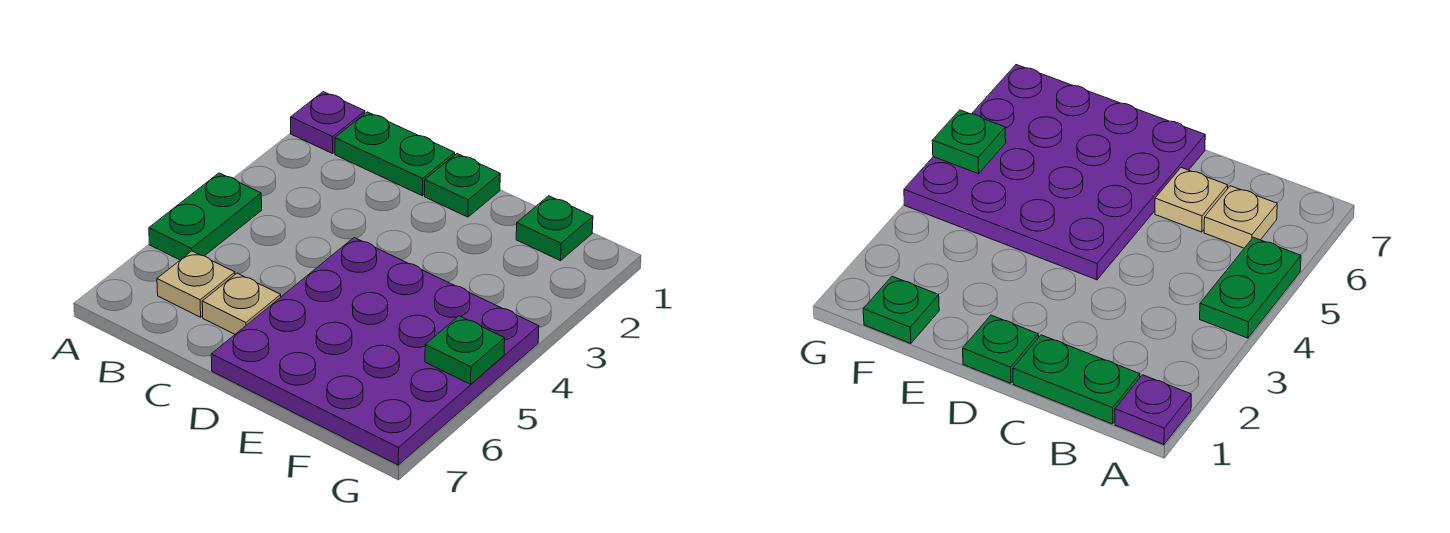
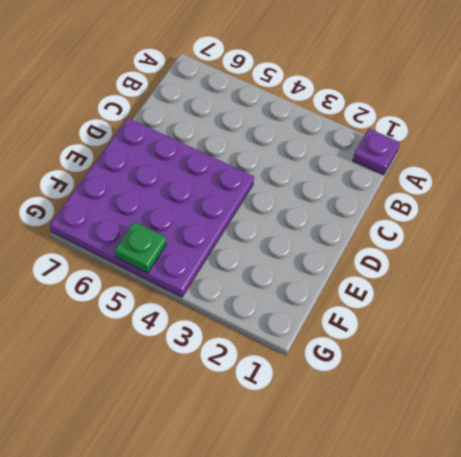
none -> green plate A4:A5 level 1
none -> green plate B1:C1 level 1

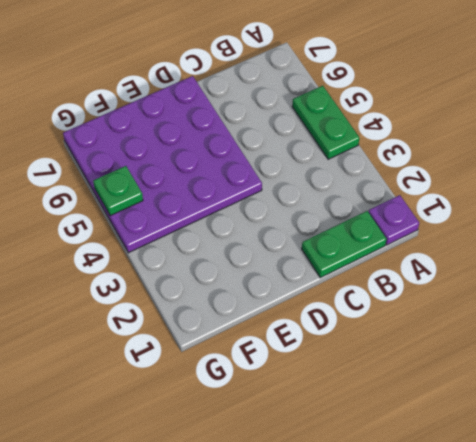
none -> tan plate B6 level 1
none -> tan plate C6 level 1

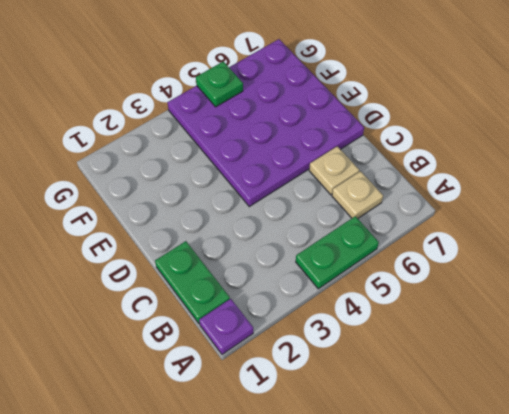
none -> green plate D1 level 1
none -> green plate F1 level 1

